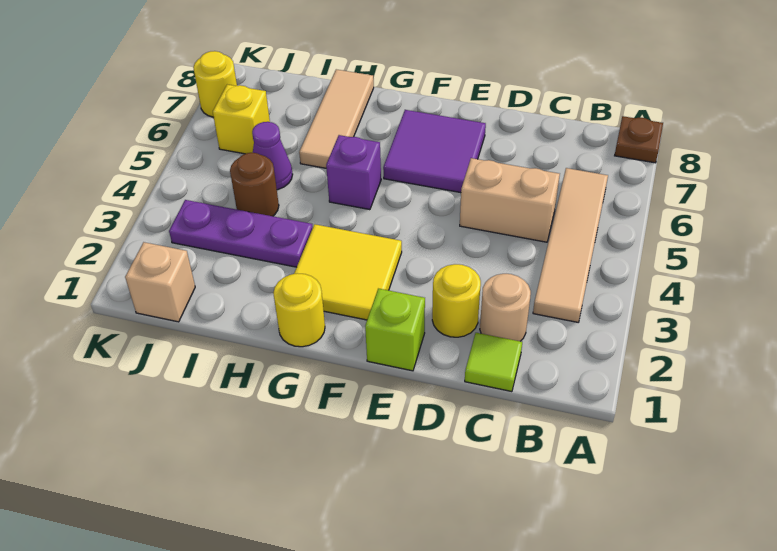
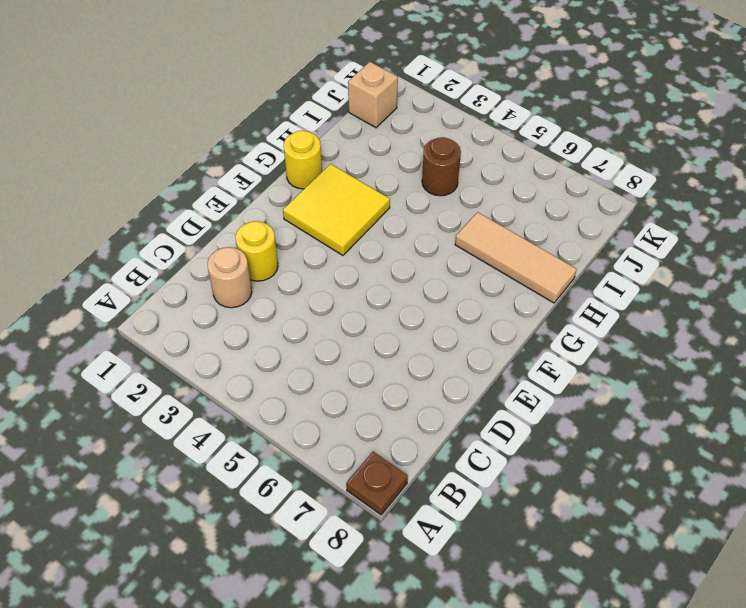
none -> tan tile B3:B6 level 1
none -> lime tile C1 level 1
none -> tan brick C5:D5 level 1

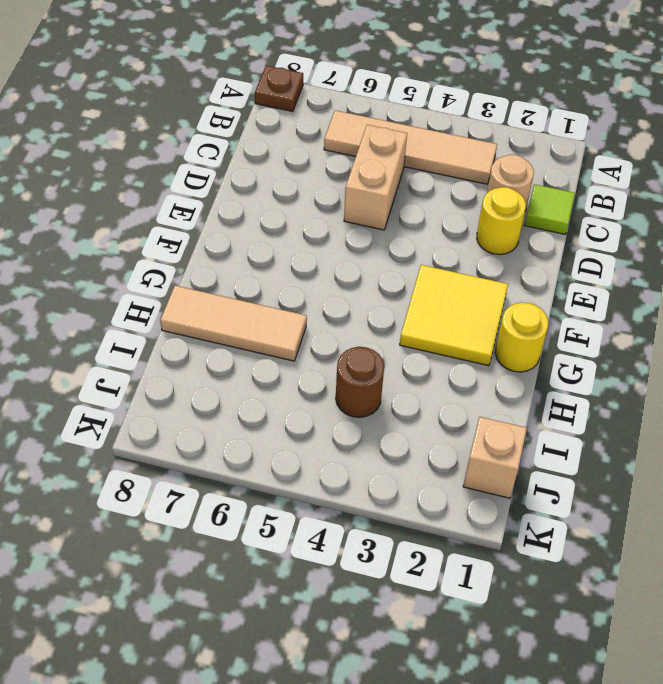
none -> lime brick E1 level 1
none -> purple tile E6:F7 level 1
none -> purple brick G5 level 1

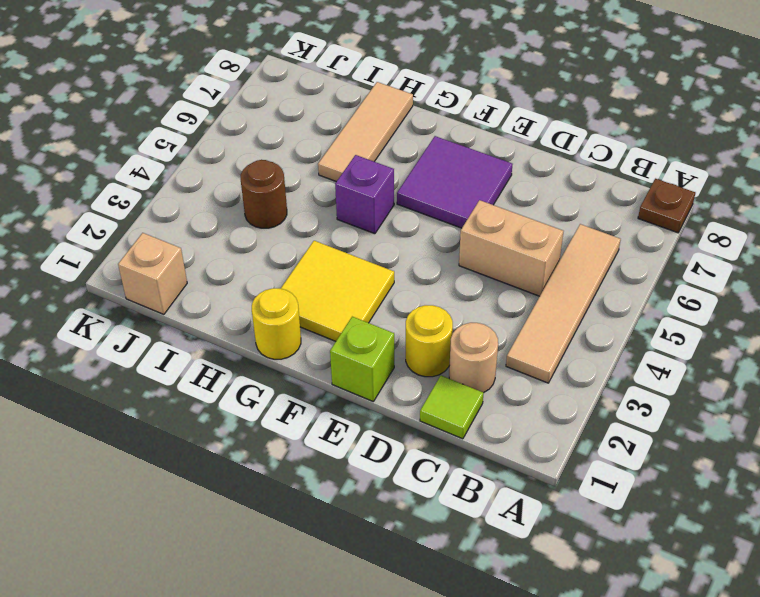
none -> purple plate H3:J3 level 1
none -> purple cone I5 level 1
none -> yellow brick J6 level 1

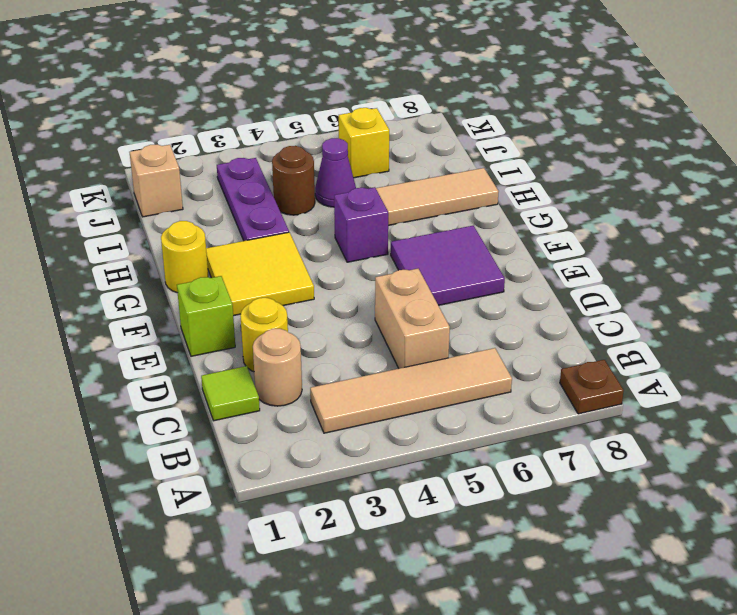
none -> yellow round brick K7 level 1

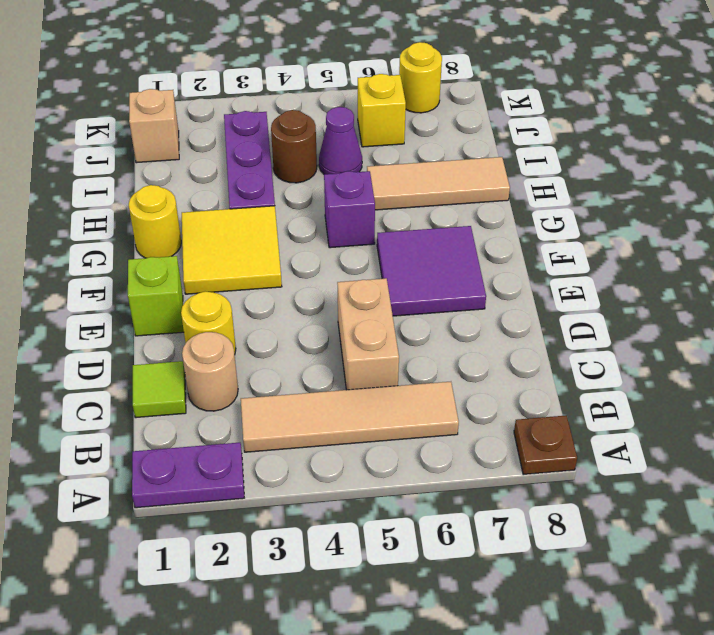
purple plate A1:A2 level 1 -> none

